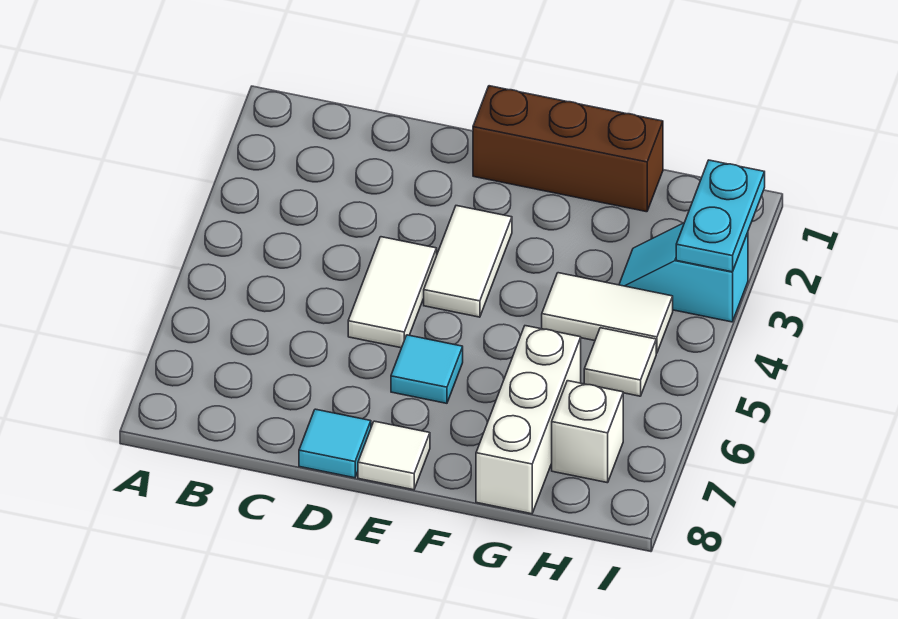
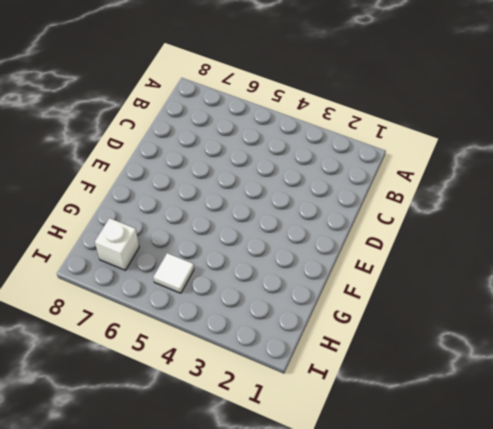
none -> white tile D4:D5 level 1
none -> cyan tile D8 level 1
none -> brown brick E1:G1 level 1

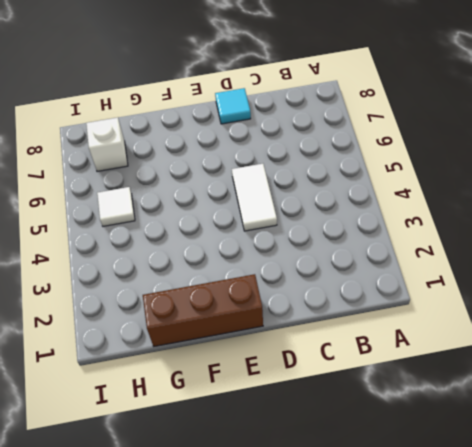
none -> white tile E3:E4 level 1
none -> cyan tile E6 level 1
none -> white tile E8 level 1

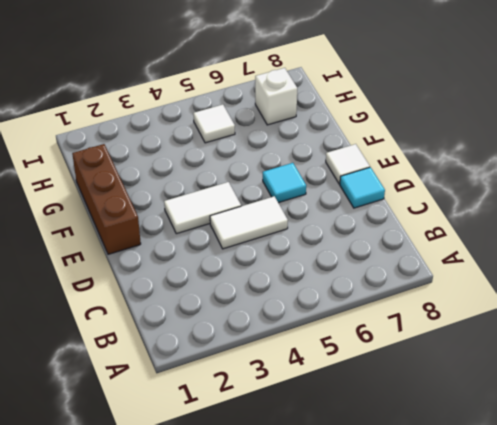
none -> white tile G4:H4 level 1
none -> white brick G6:G8 level 1
none -> cyan slope H3:I3 level 1 top I

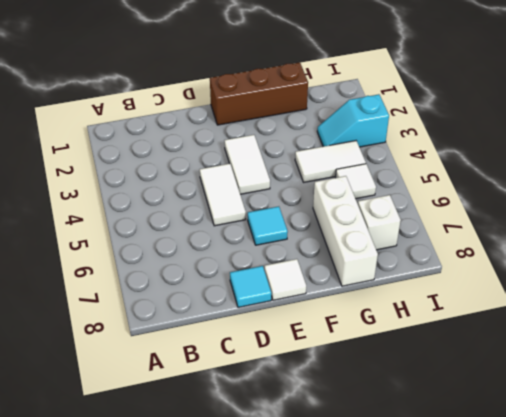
none -> cyan plate I2:I3 level 2

